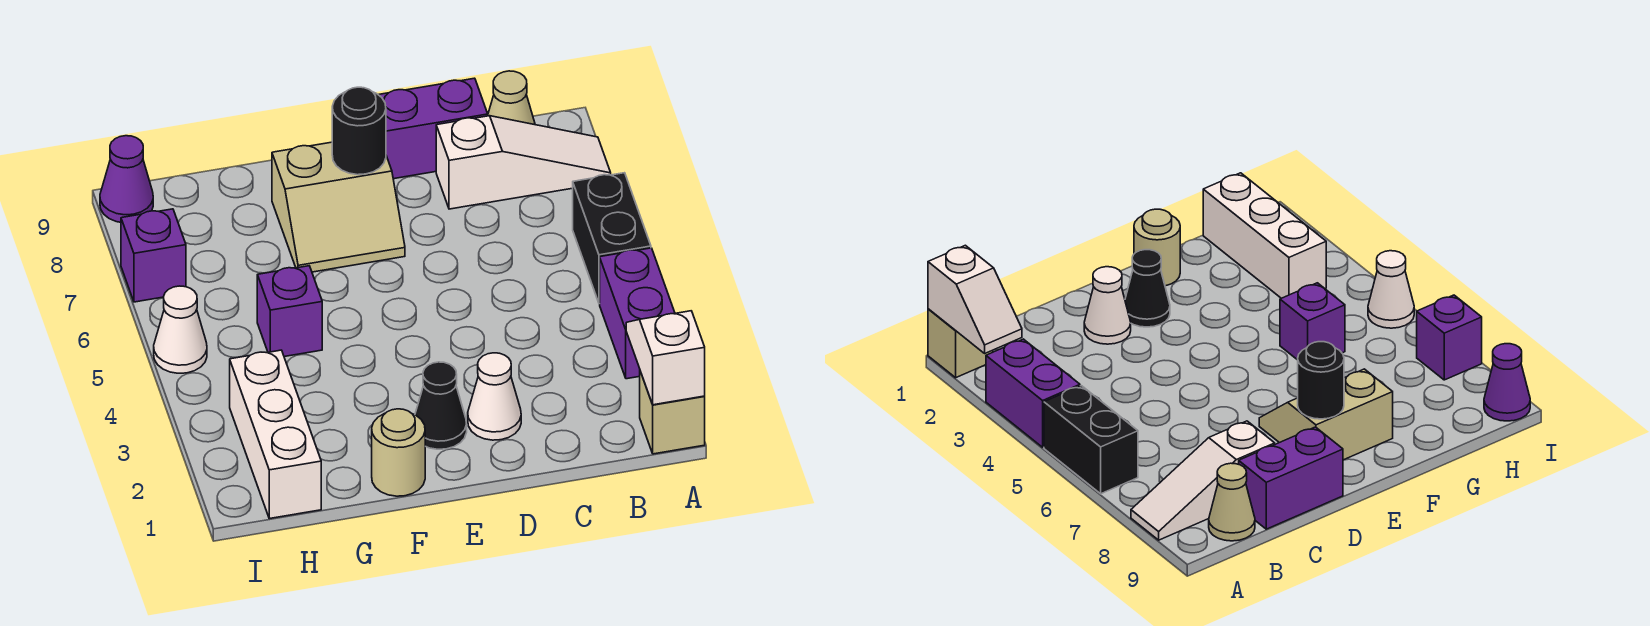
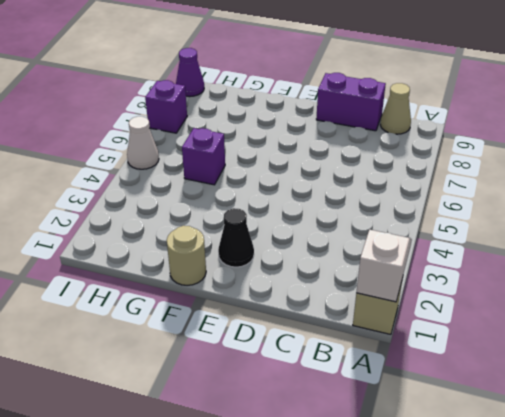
none -> purple brick A3:A4 level 1
none -> black brick A5:A6 level 1
none -> white slope A8:C8 level 1 top C

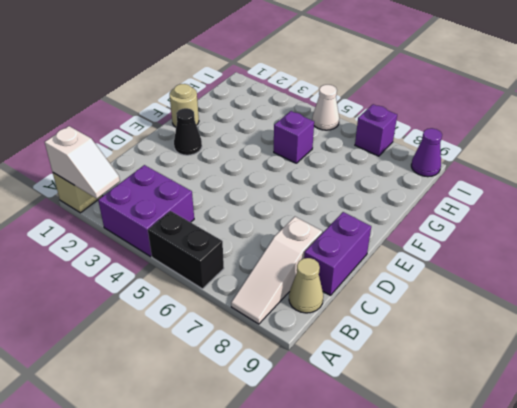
purple brick A3:B4 level 1 -> purple brick A3:A4 level 1
none -> white cone D2 level 1
none -> tan slope E7:F8 level 1 top 8
none -> white brick H1:H3 level 1

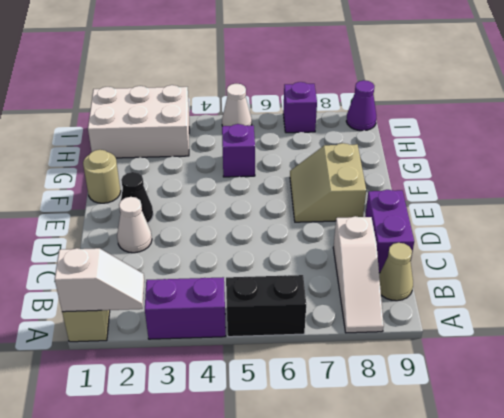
white brick H1:I3 level 1 -> white brick H1:H3 level 1
none -> black round brick E8 level 2

